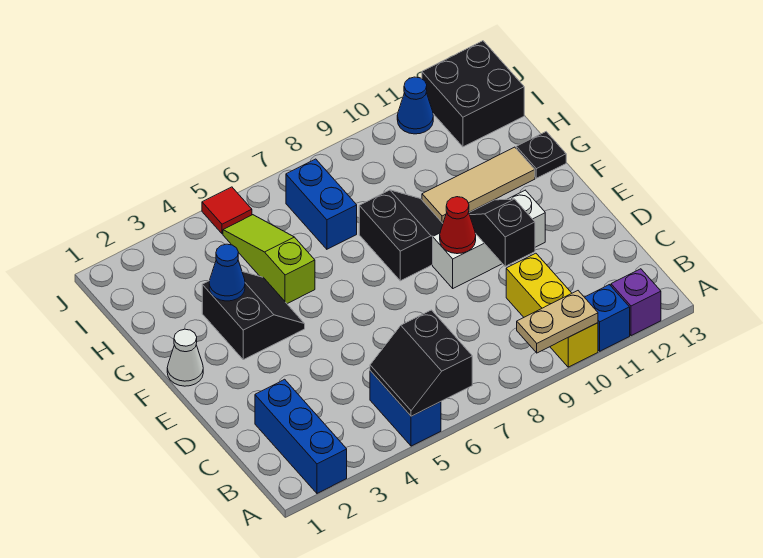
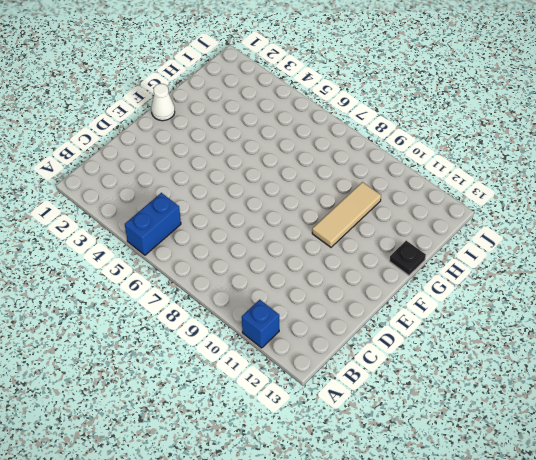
tan tile F10:H10 level 1 -> tan tile G10:G12 level 1
none -> blue brick A2:C2 level 1
none -> yellow brick A10:C10 level 1
none -> purple brick A12 level 1

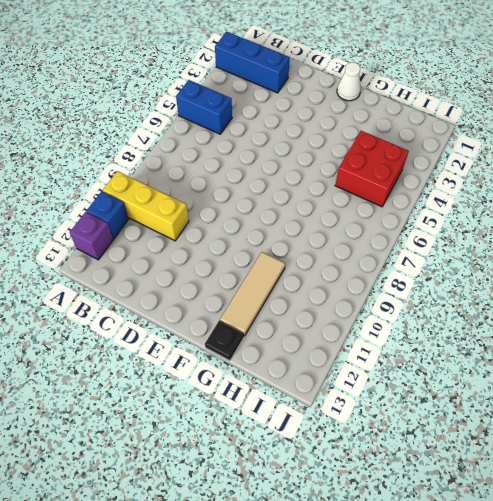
red brick H4:I5 level 1 -> lime slope G5:I5 level 1 top G
none -> white brick E9:E11 level 1
none -> black slope F3:G4 level 1 top 3
none -> black slope F8:G9 level 1 top 8

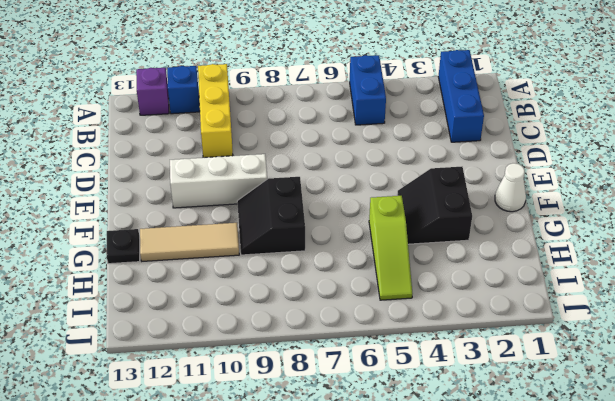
none -> blue brick H7:I7 level 1
none -> black brick I12:J13 level 1
none -> red tile J5 level 1

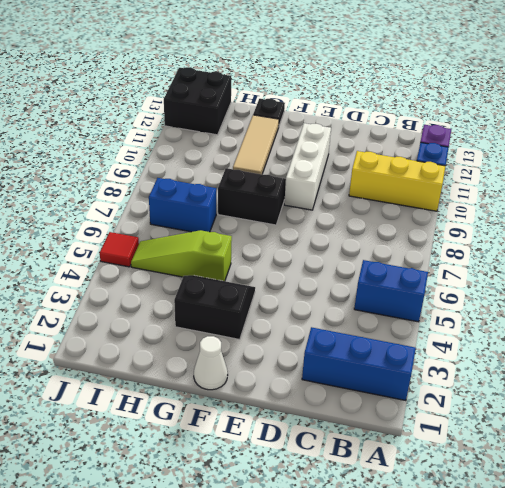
none -> blue cone J11 level 1
none -> black slope A5:B6 level 2 top 6
none -> tan plate A9:A10 level 2

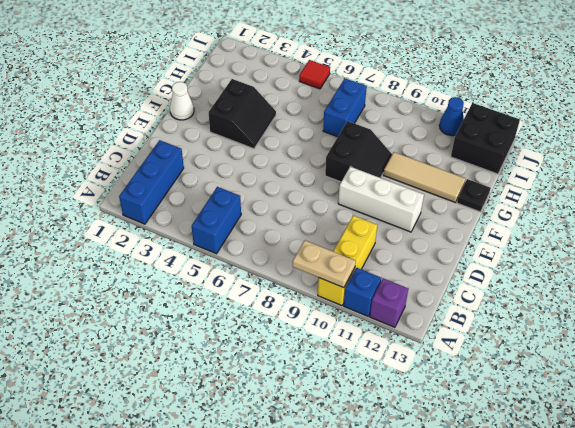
none -> lime slope G5:I5 level 1 top G
none -> black slope A5:B6 level 2 top 6
none -> black slope D10:E10 level 2 top D

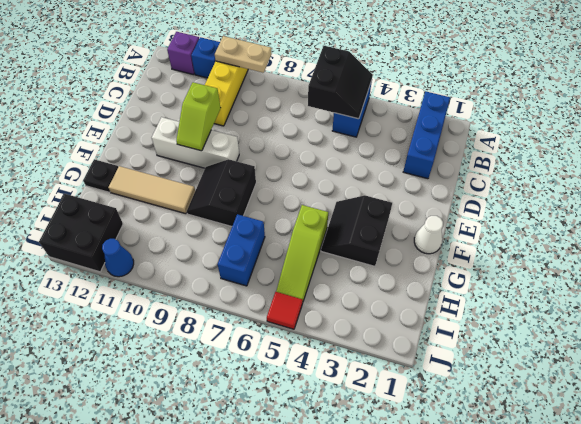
lime slope D10:E10 level 2 top D -> black slope D10:E10 level 2 top D
none -> red cone E9 level 2
none -> blue cone G3 level 2

